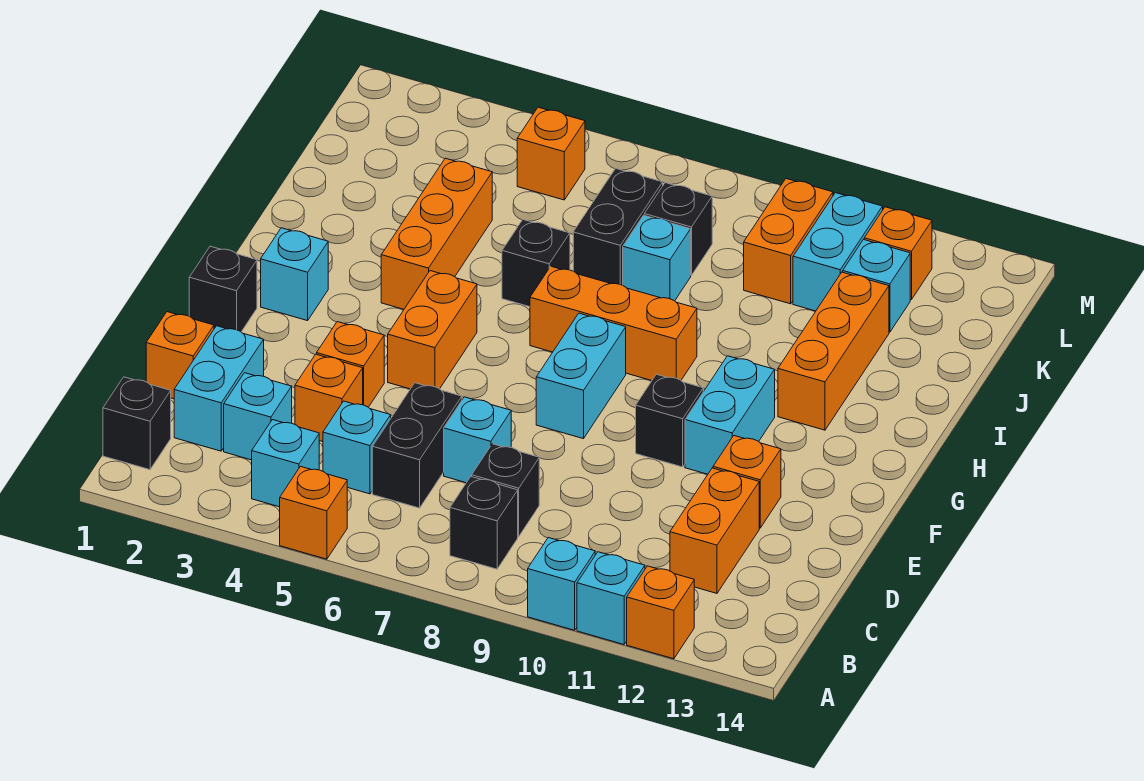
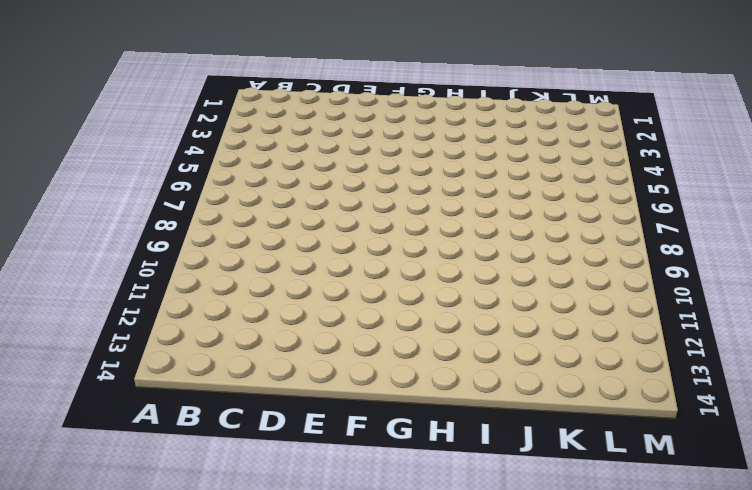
none -> orange brick A5 level 1
none -> cyan brick A10 level 1
none -> cyan brick A11 level 1
none -> orange brick A12 level 1

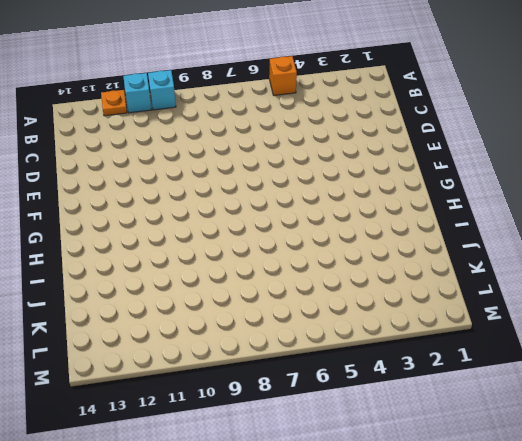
orange plate A12 level 1 -> orange brick A12 level 1
none -> black brick B1 level 1
none -> cyan brick B4 level 1
none -> black brick B8 level 1
none -> cyan brick C2:D2 level 1

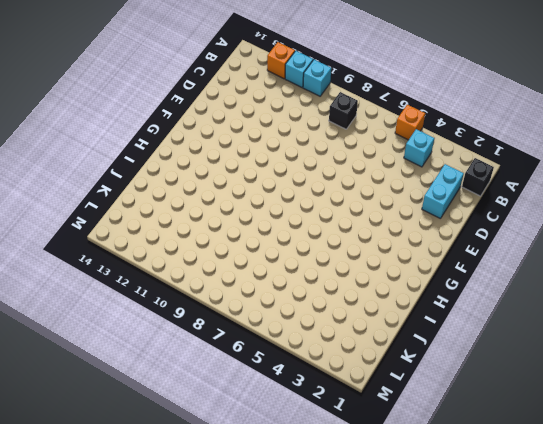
none -> cyan brick C3 level 1
none -> cyan brick C5 level 1
none -> black brick C6:D6 level 1
none -> black brick C8 level 1

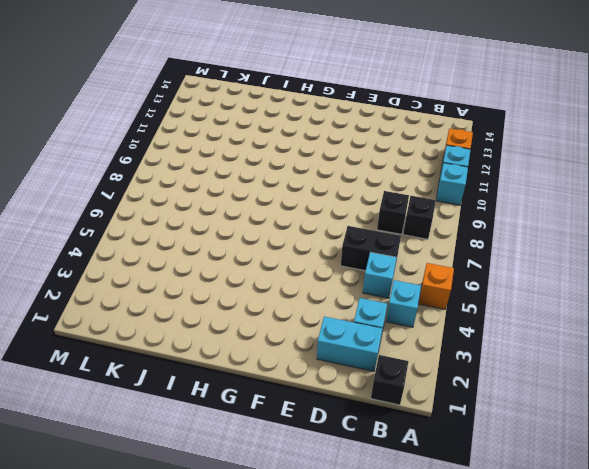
none -> orange brick C12:D12 level 1
none -> orange brick D1 level 1
none -> orange brick D4 level 1
none -> cyan brick D7 level 1

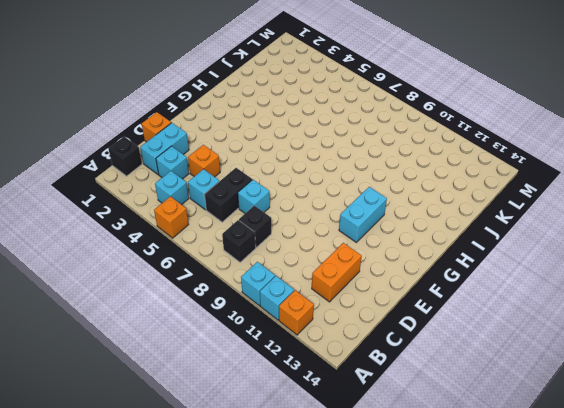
none -> orange brick E4 level 1
none -> orange brick E12 level 1
none -> black brick F1 level 1
none -> orange brick F5:G5 level 1

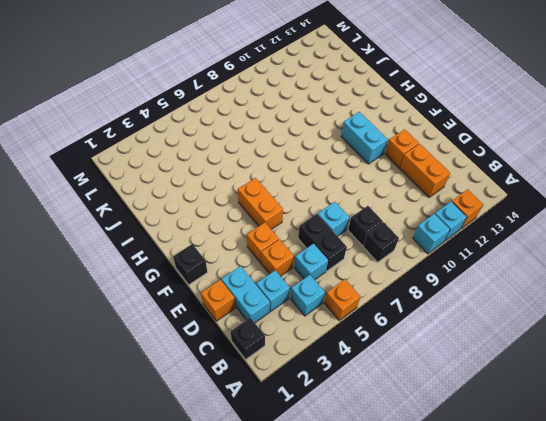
none -> cyan brick F8:G8 level 1
none -> black brick F10 level 1
none -> cyan brick G2 level 1
none -> orange brick H4:J4 level 1

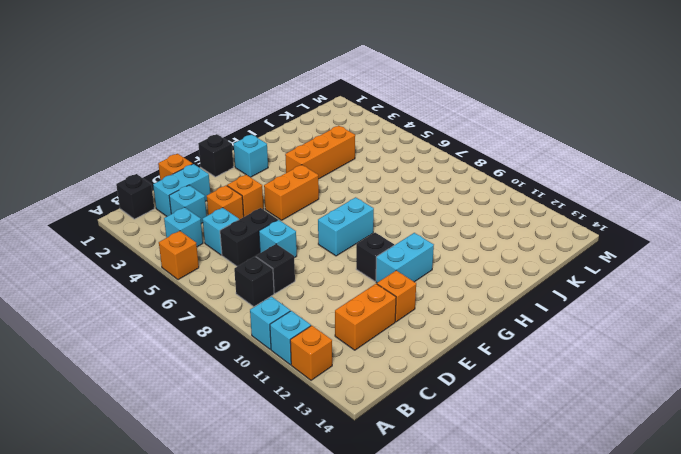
none -> orange brick H7:H9 level 1
none -> orange brick H12:J12 level 1
none -> black brick I6 level 1
none -> black brick J7:K7 level 1

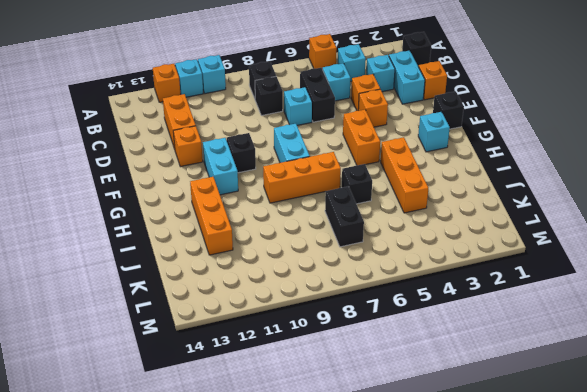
none -> cyan brick J8 level 1
none -> black brick K8 level 1
none -> orange brick K10:L10 level 1
none -> cyan brick K11:L11 level 1

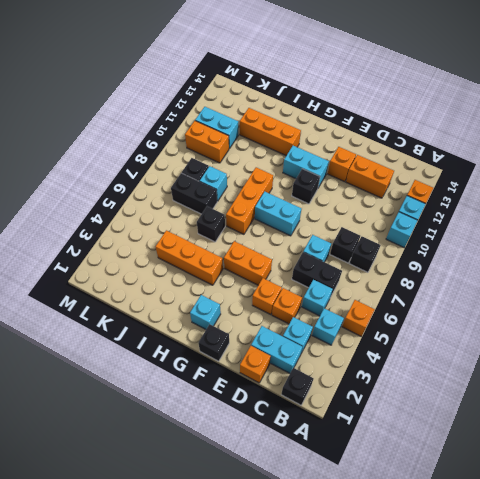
none -> cyan brick K12 level 1
none -> orange brick L5 level 1
none -> orange brick L12 level 1

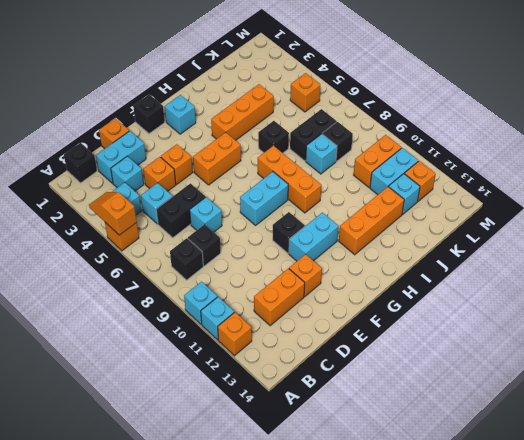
orange slope A4:A5 level 2 top 5 -> none

